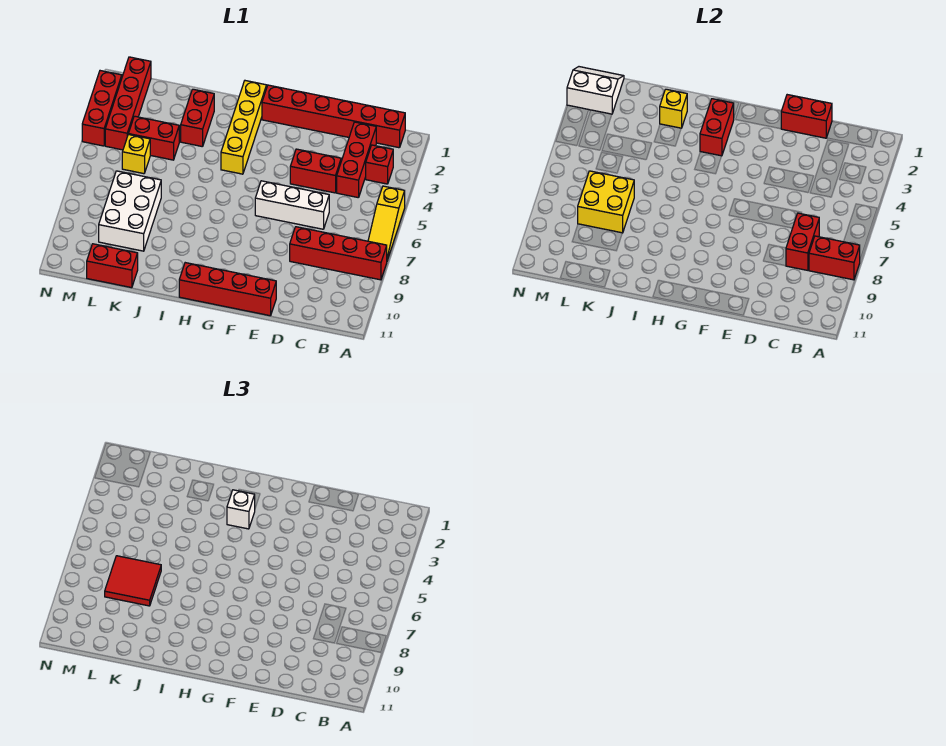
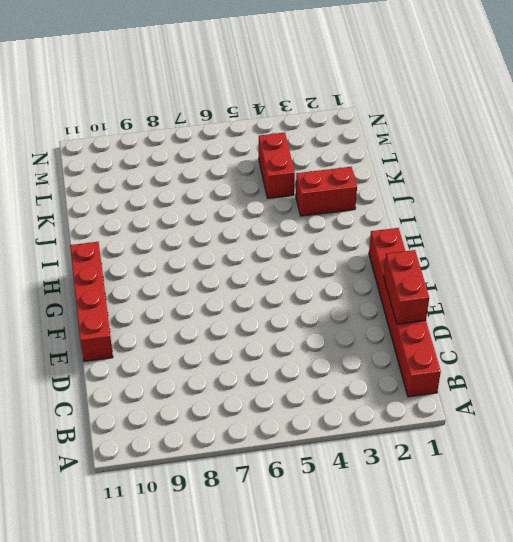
none -> yellow slope A5:A7 level 1 top 5
none -> red brick A8:D8 level 1
none -> red brick B3 level 1

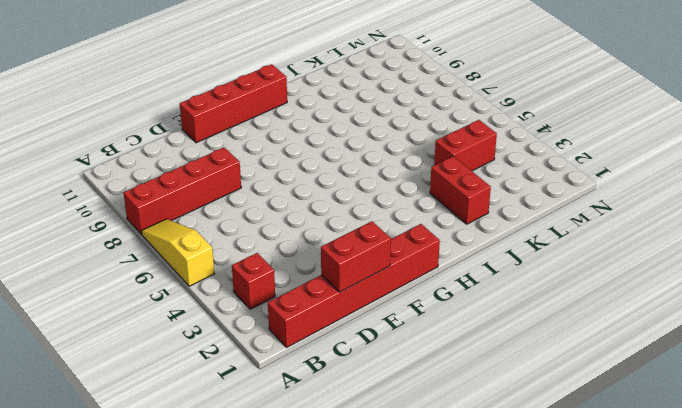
none -> red brick C2:C4 level 1
none -> red brick D4:E4 level 1
none -> white brick D6:F6 level 1

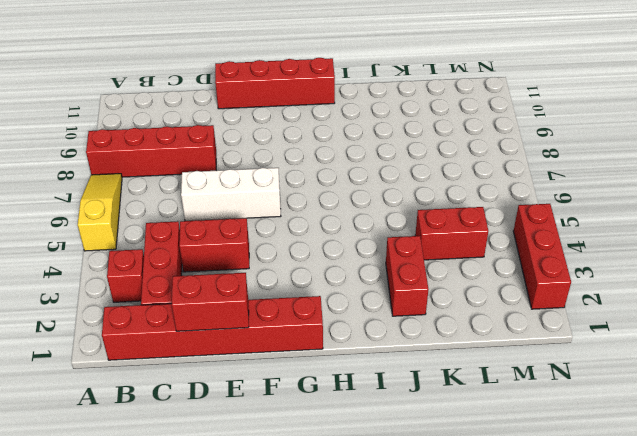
none -> yellow brick H1:H4 level 1
none -> white brick K7:L9 level 1
none -> red brick K11:L11 level 1

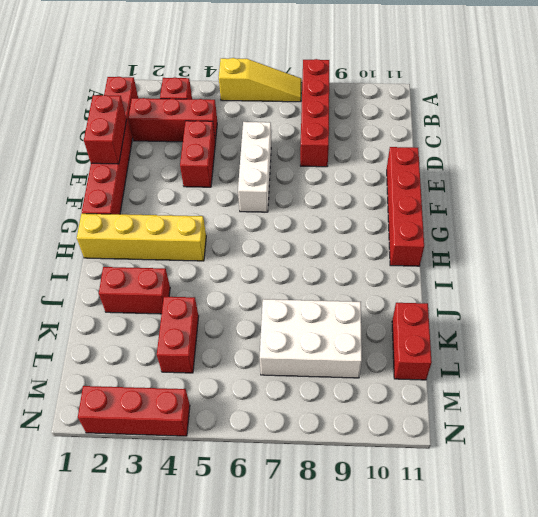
none -> yellow brick L5 level 1
none -> red brick M1:M4 level 1
none -> red brick A8:B8 level 2

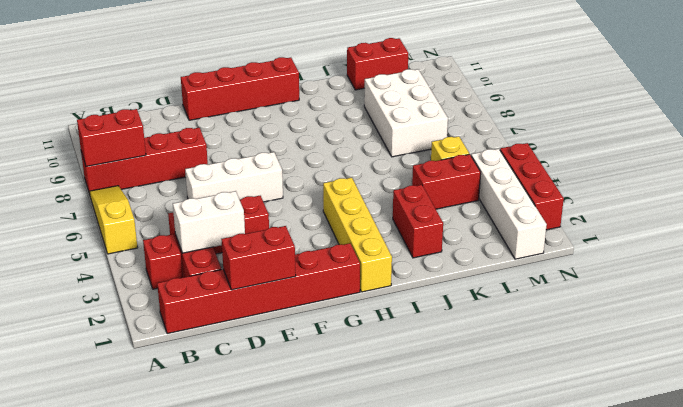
white brick C3:D3 level 2 -> none
white brick M1:M4 level 1 -> red brick M1:M4 level 1
none -> red brick C7:C8 level 2
none -> red brick H2:H3 level 2
none -> yellow brick J2 level 2

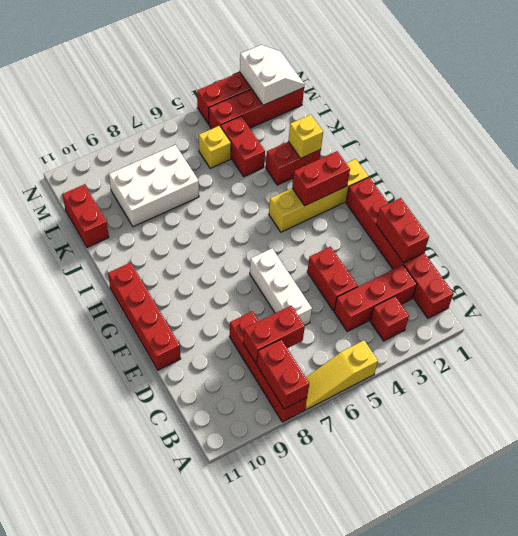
none -> yellow brick K7:L8 level 2
none -> white brick H3 level 3
none -> red tile K7:L8 level 3

